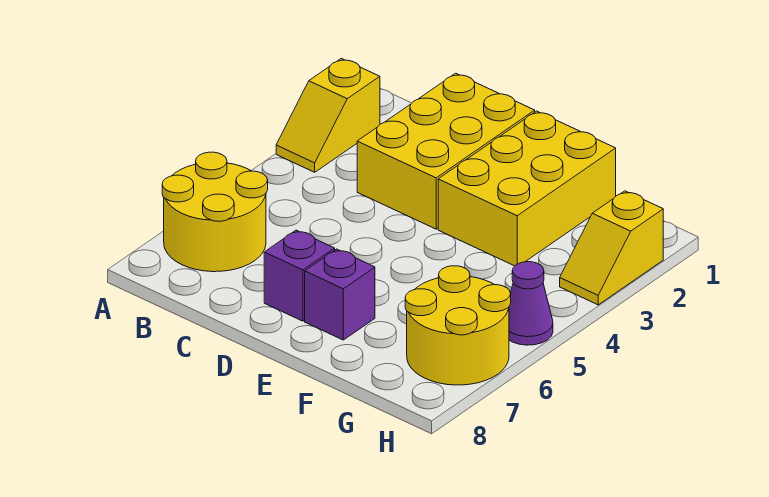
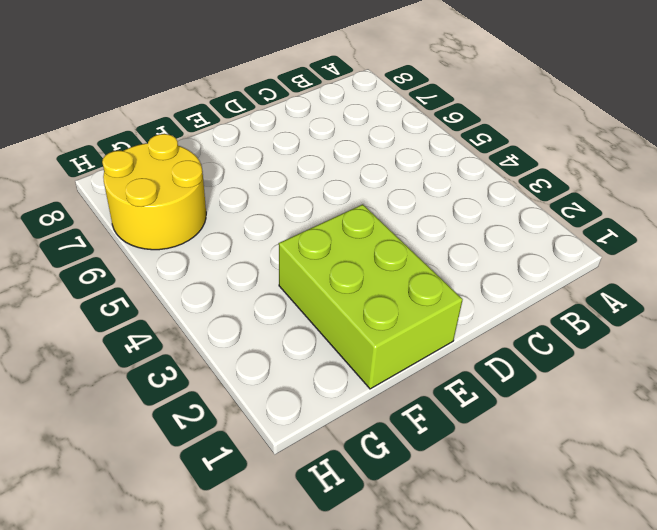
lime brick E1:F3 level 1 -> yellow brick E1:F3 level 1
none -> yellow slope A2:A3 level 1 top 2
none -> yellow round brick A6:B7 level 1

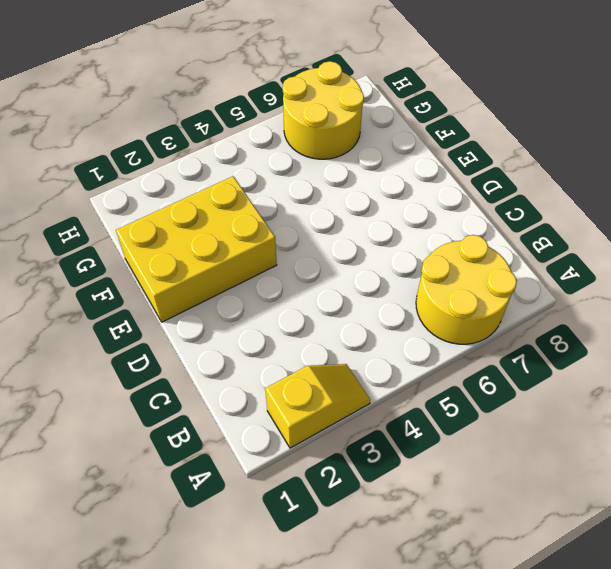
none -> yellow brick C1:D3 level 1
none -> purple brick D7 level 1

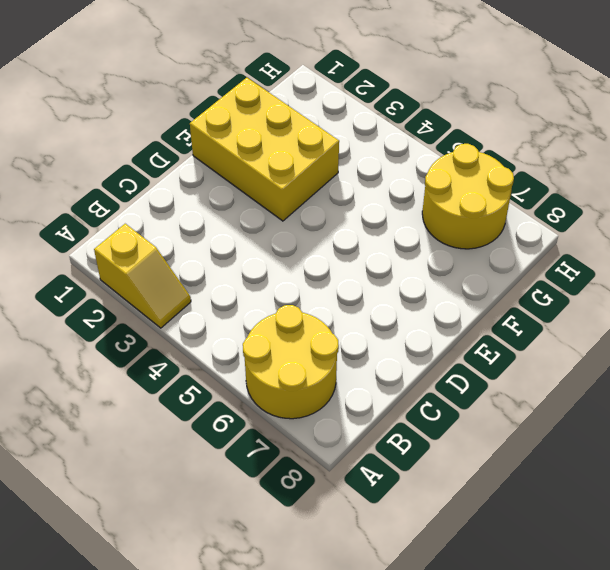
none -> yellow brick C1:D3 level 1
none -> purple brick D7 level 1

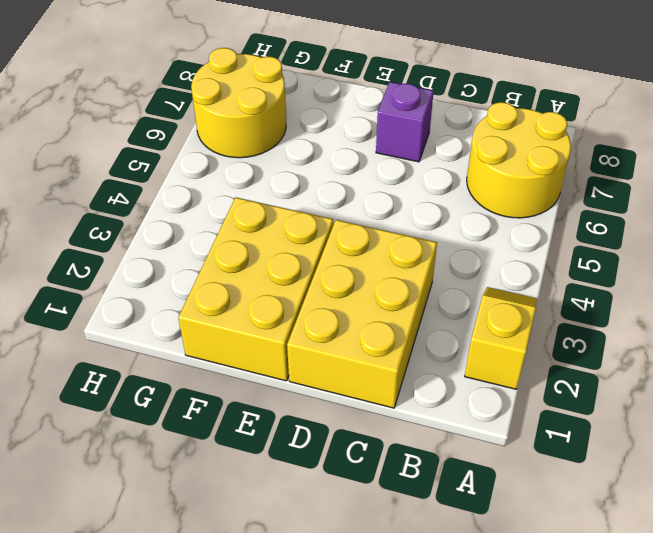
none -> purple brick E7 level 1
none -> yellow slope H2:H3 level 1 top 2

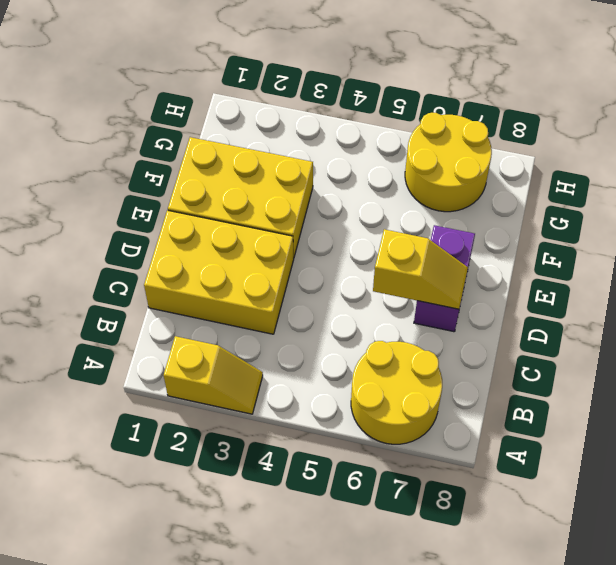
yellow slope D6:D7 level 2 top 6 -> yellow slope H2:H3 level 1 top 2
none -> purple cone H5 level 1

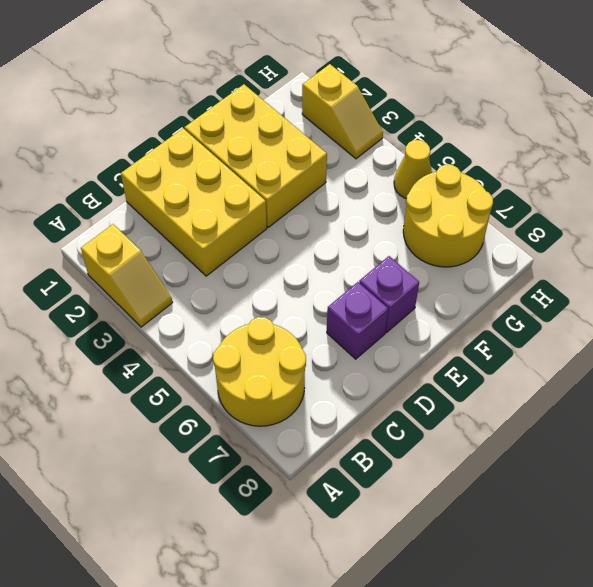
yellow cone H5 level 1 -> purple cone H5 level 1

